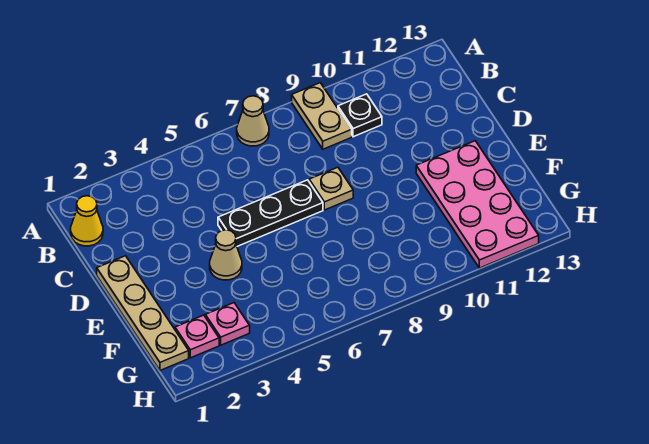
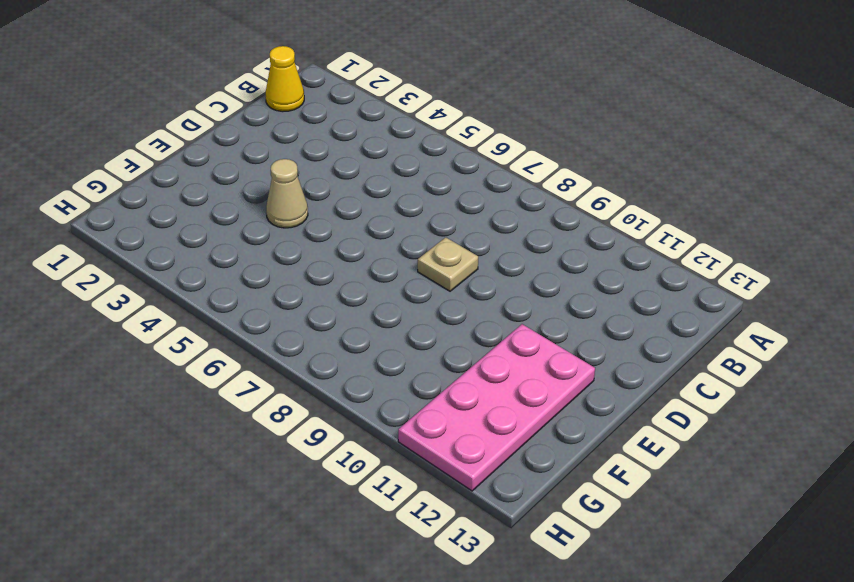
none -> tan cone A7 level 1
none -> tan plate A9:B9 level 1

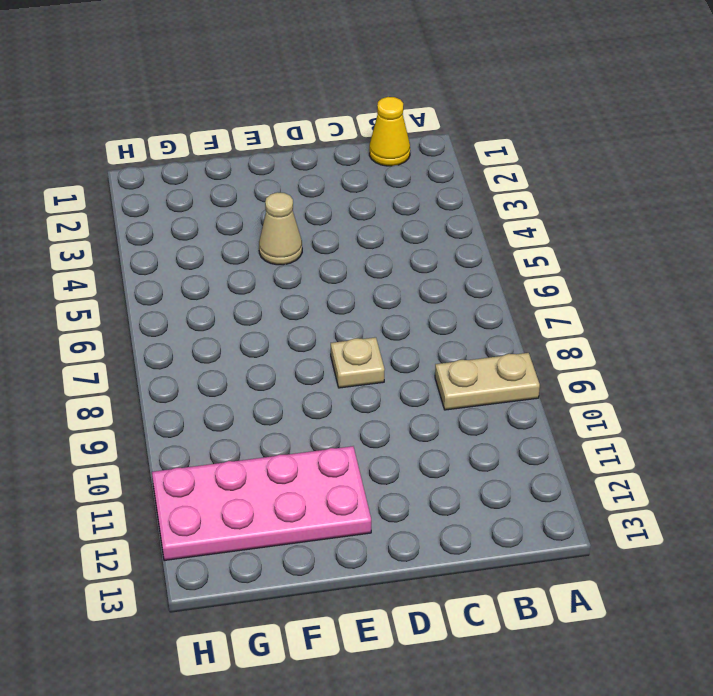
none -> tan cone A7 level 1
none -> black plate B10 level 1

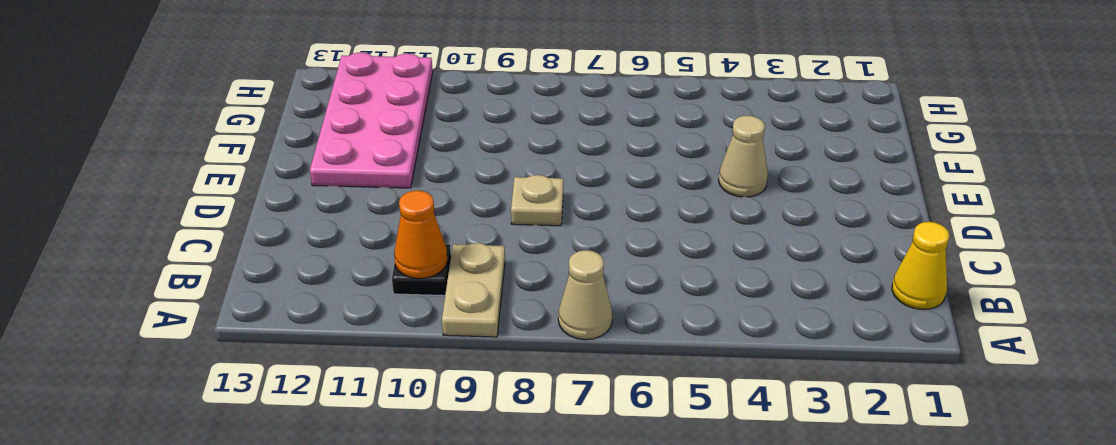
orange cone B10 level 2 -> none
none -> tan plate D1:G1 level 1
none -> black plate D5:D7 level 1

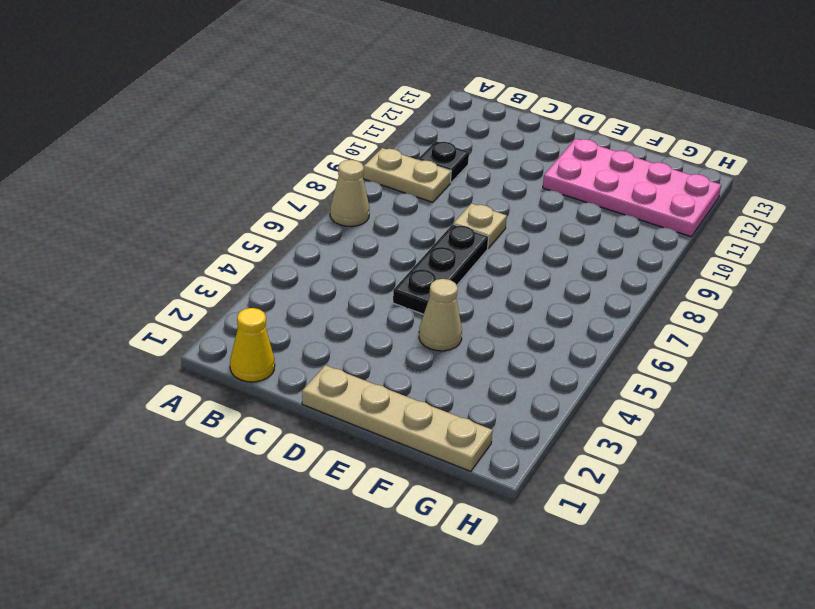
none -> pink plate G2 level 1
none -> pink plate G3 level 1

